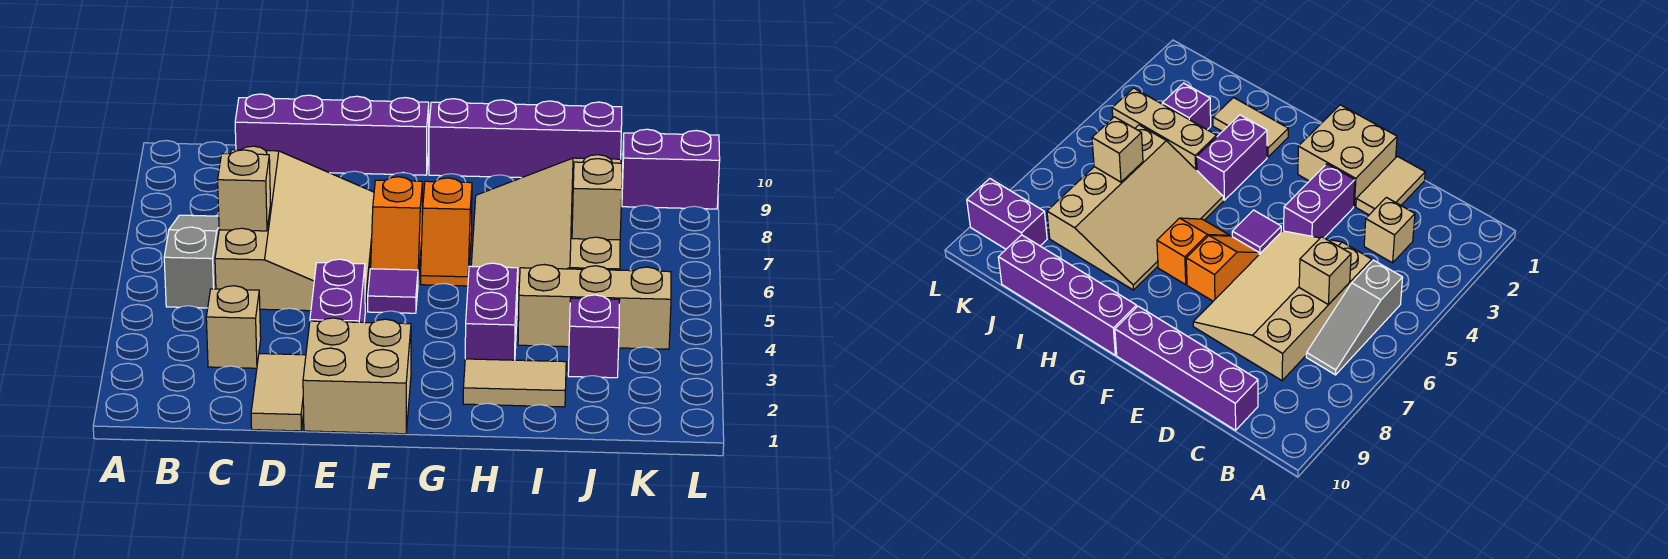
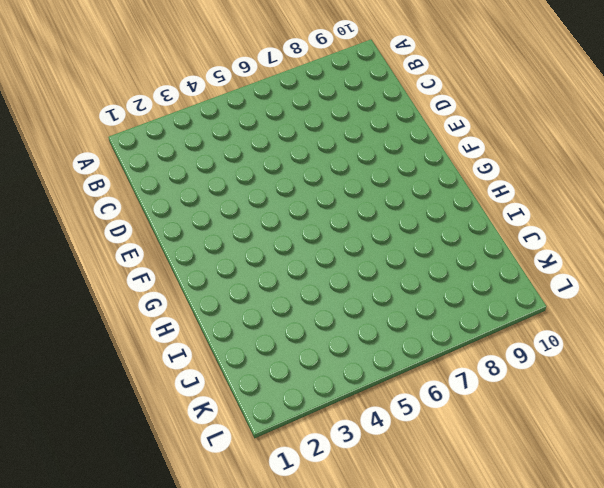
none -> grey slope B5:B7 level 1 top 5
none -> tan brick C3 level 1
none -> tan slope C5:E8 level 1 top C

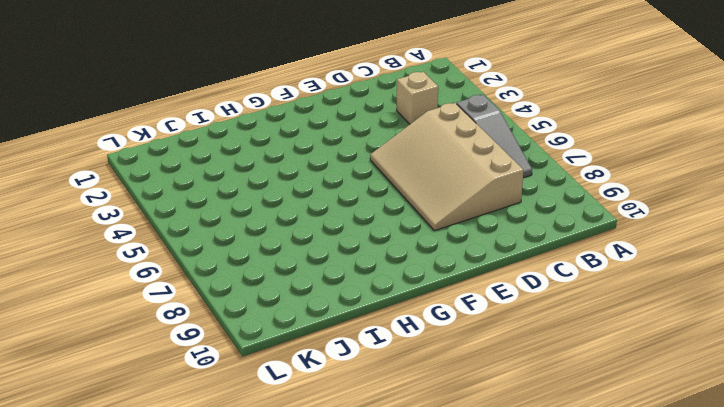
none -> purple brick C10:F10 level 1
none -> tan tile D1:D2 level 1
none -> tan brick E1:F2 level 1

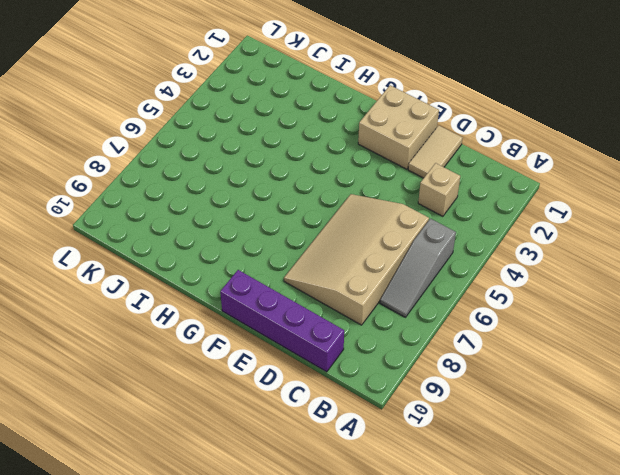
none -> purple brick E3:E4 level 1
none -> purple tile F5 level 1
none -> orange slope F6:F7 level 1 top 7

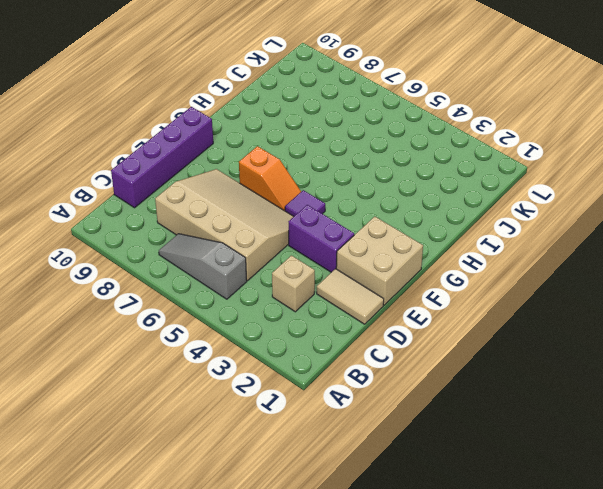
none -> orange slope G6:G7 level 1 top 7
none -> purple brick G10:J10 level 1
none -> tan tile H2:I2 level 1

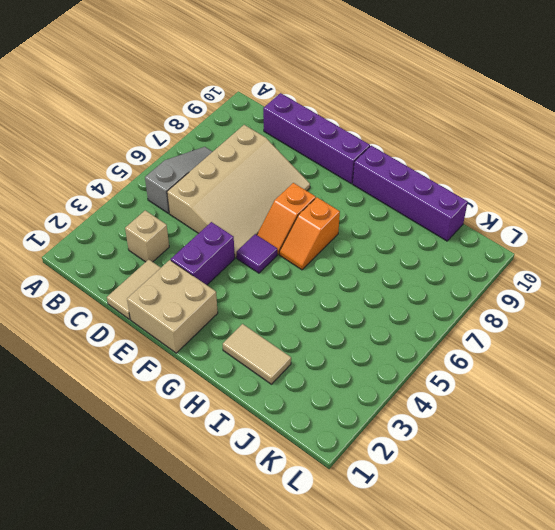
none -> purple brick H3:H4 level 1
none -> tan slope H5:J8 level 1 top J
none -> tan brick I4:K4 level 1

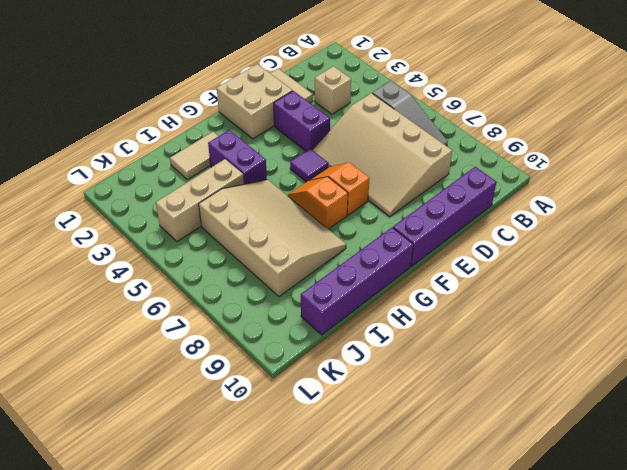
none -> purple brick J3 level 1
none -> purple brick K9:L9 level 1
none -> tan brick C6 level 2

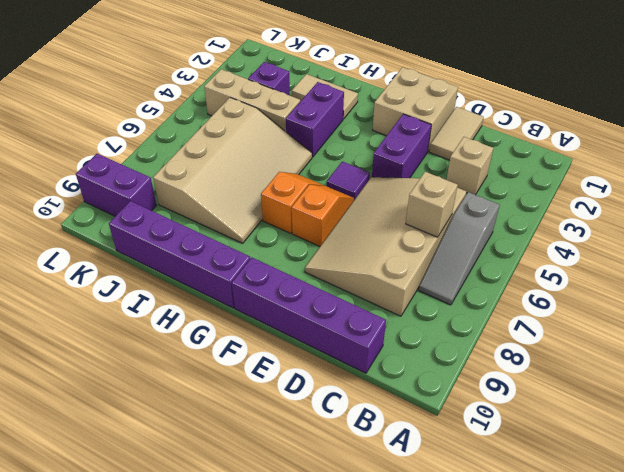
none -> tan brick J6 level 2

